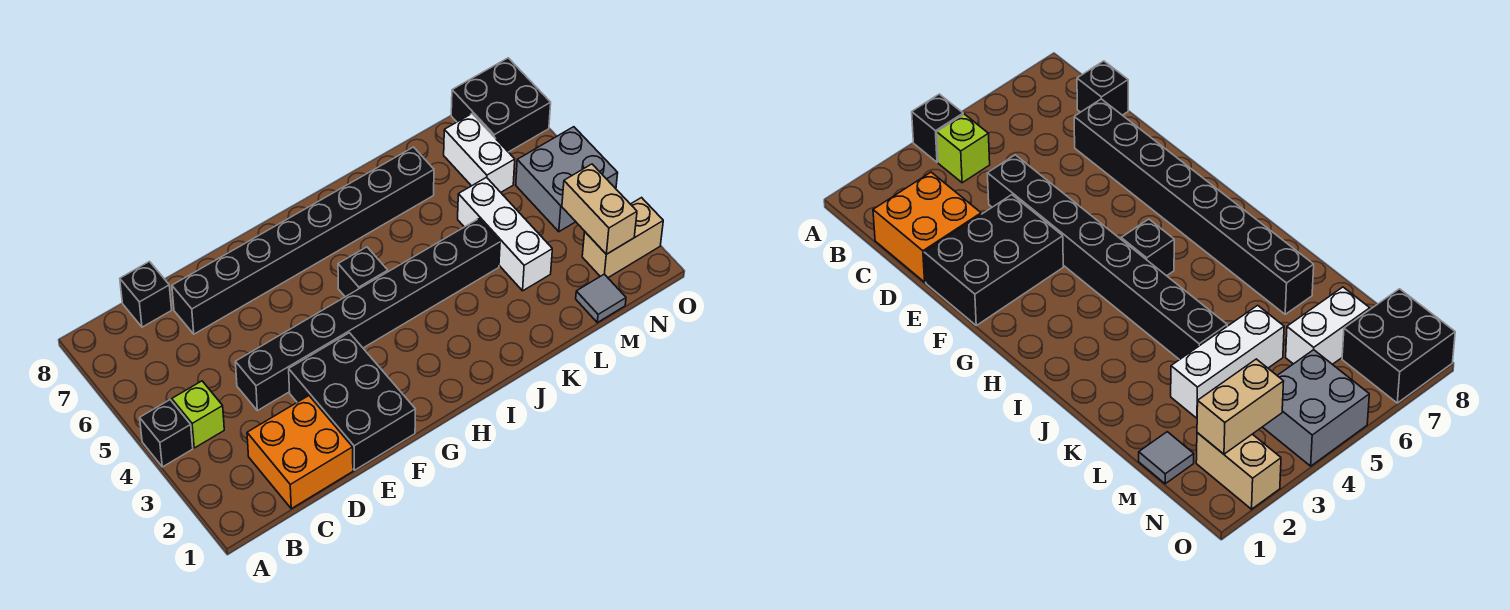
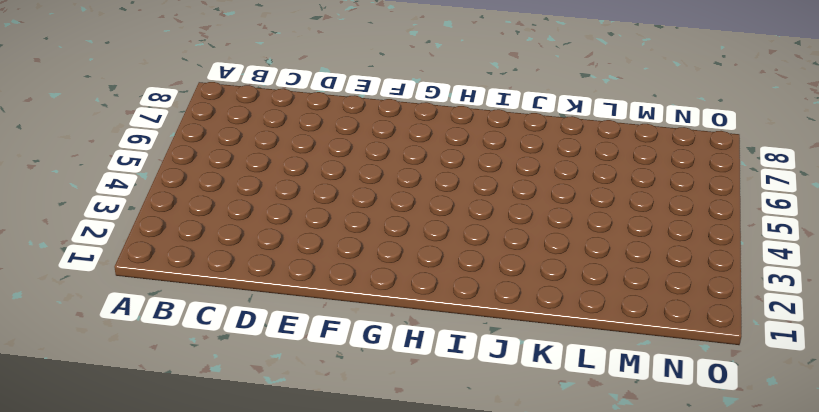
none -> black brick A4 level 1
none -> lime brick B4 level 1
none -> orange brick C1:D2 level 1

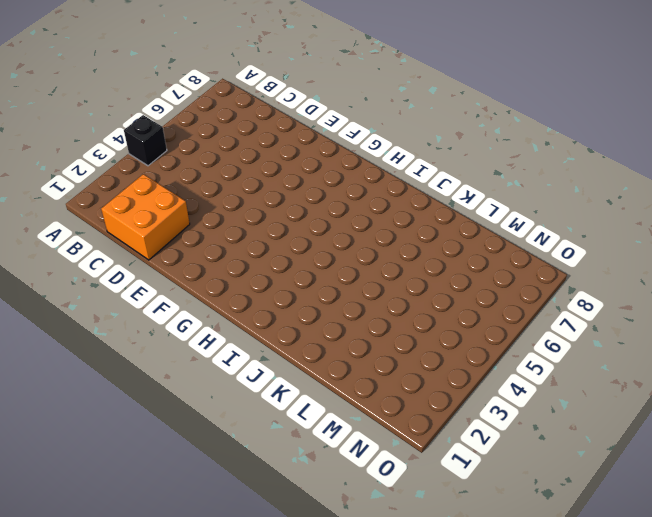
none -> lime brick B4 level 1
none -> black brick C8 level 1
none -> black brick D4:K4 level 1

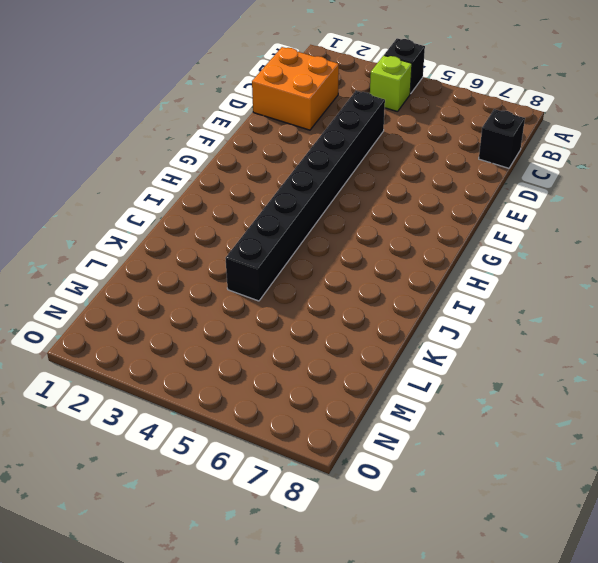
none -> black brick D7:K7 level 1
none -> black brick E1:F3 level 1
none -> black brick H5 level 1

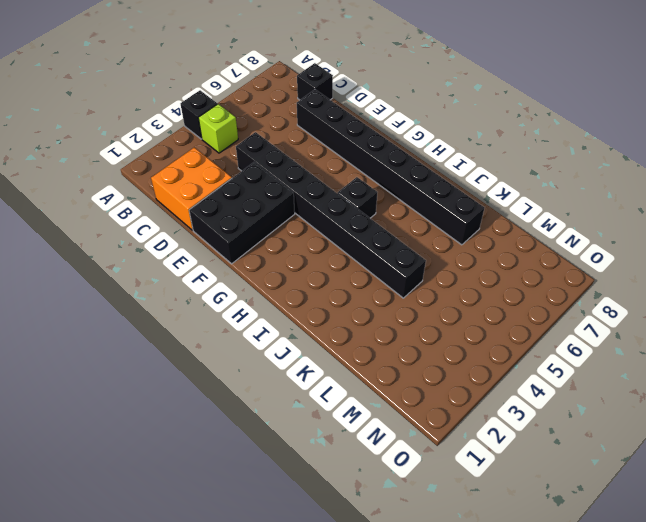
none -> white brick L3:L5 level 1
none -> grey tile M1 level 1
none -> white brick M6:M7 level 1

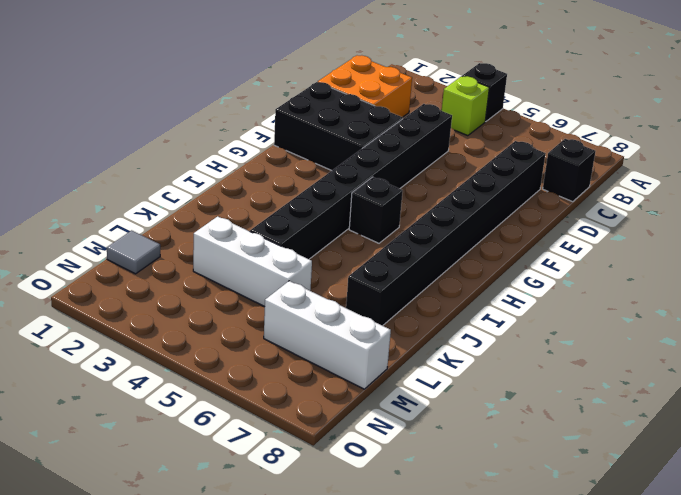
white brick M6:M8 level 1 -> white brick M6:M7 level 1
none -> tan brick N2:O2 level 1
none -> grey brick N4:O5 level 1
none -> black brick N7:O8 level 1

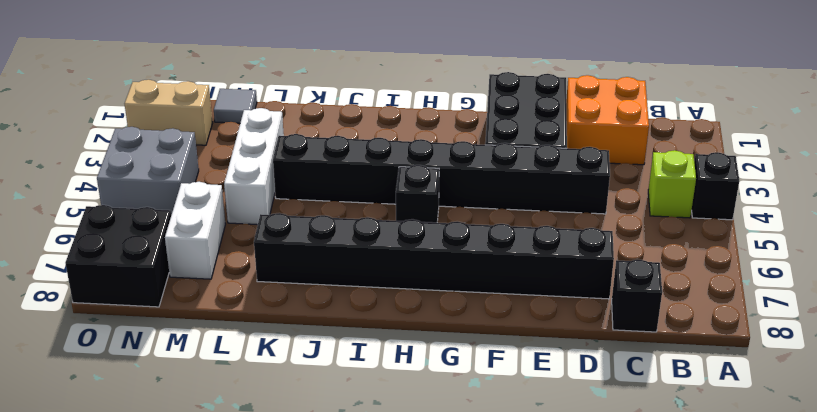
none -> tan brick N2:N3 level 2

